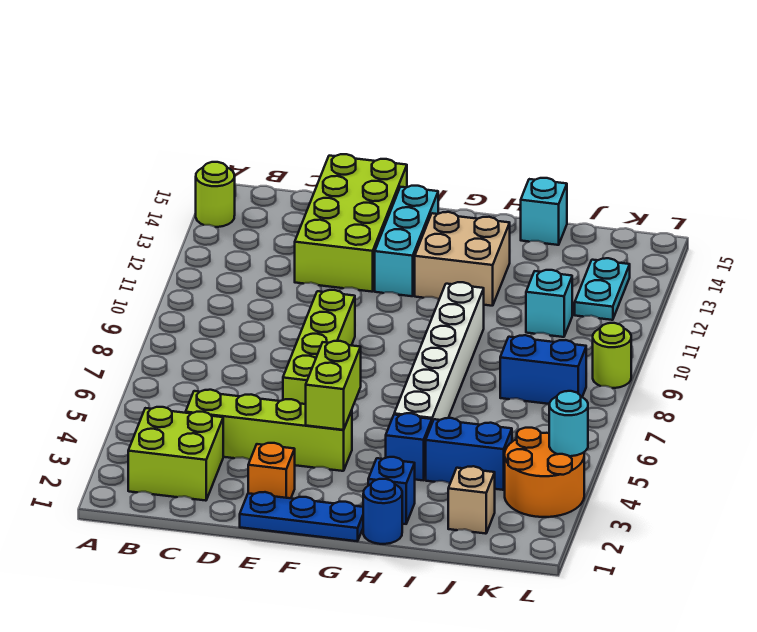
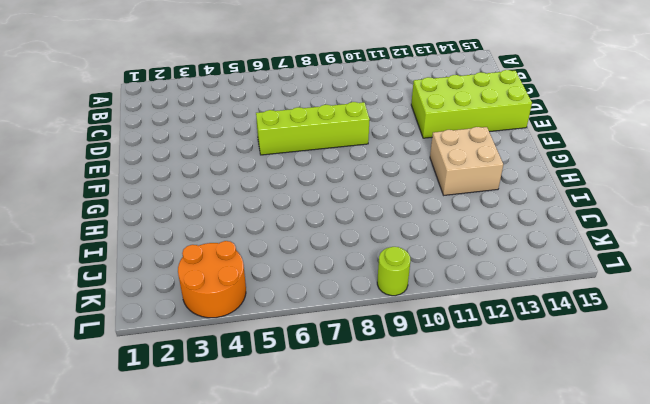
none -> lime round brick A14 level 1
none -> lime brick B2:C3 level 1
none -> lime brick C4:F4 level 1

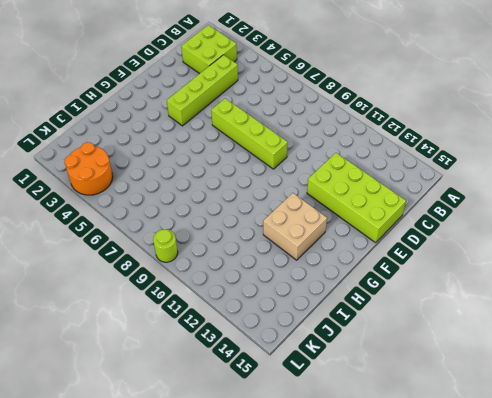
none -> lime round brick A14 level 1
none -> blue plate E1:G1 level 1
none -> orange brick E2 level 1

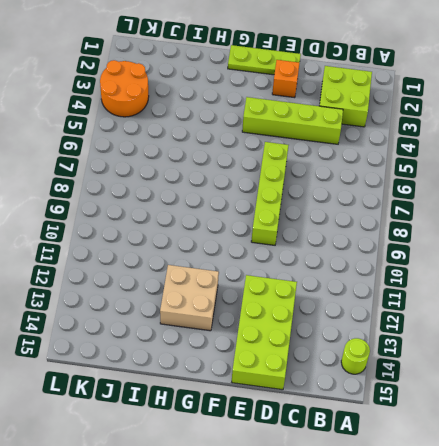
lime plate E1:G1 level 1 -> blue plate E1:G1 level 1
none -> cyan brick F12:F14 level 1
none -> blue round brick H1 level 1
none -> blue brick H2 level 1

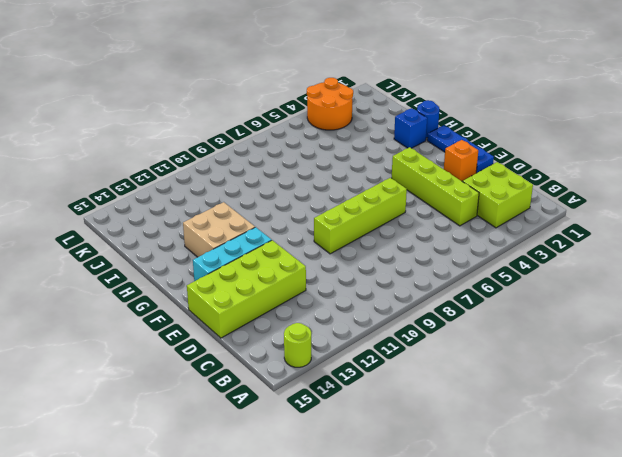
none -> blue brick H4 level 1
none -> white brick H5:H10 level 1
none -> blue brick I4:J4 level 1

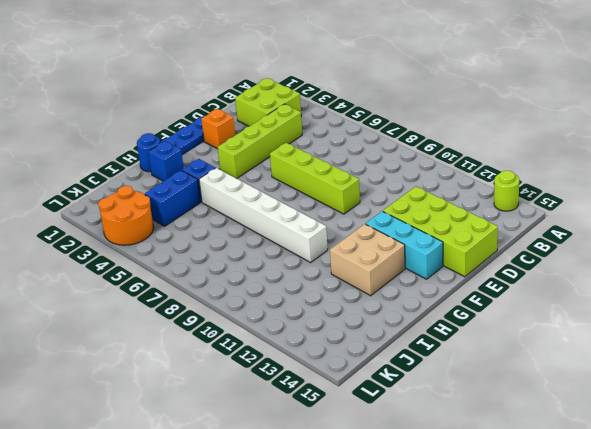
none -> cyan brick I15 level 1
none -> tan brick J2 level 1
none -> blue brick J8:K8 level 1

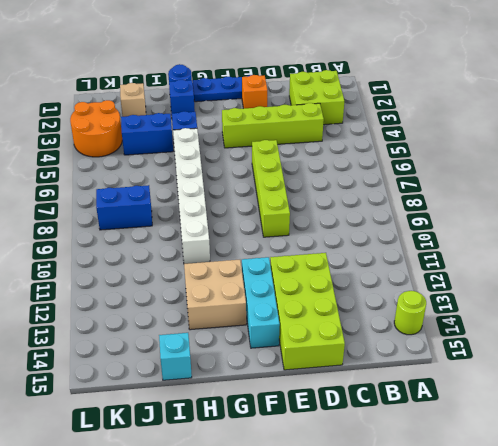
none -> cyan brick J11 level 1
none -> cyan plate K12:K13 level 1
none -> lime round brick L9 level 1

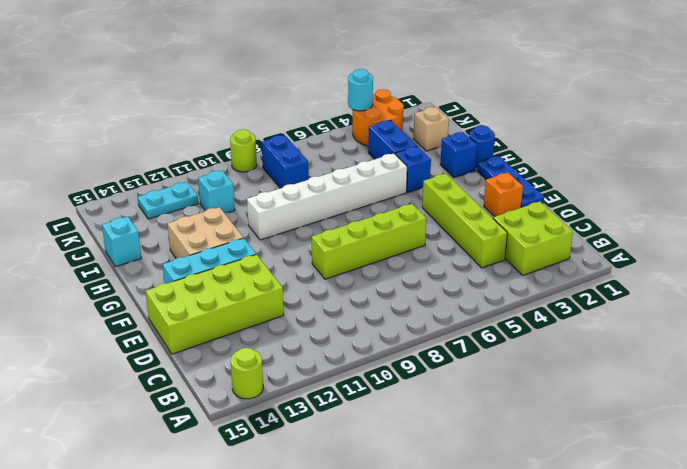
none -> lime brick F4:F5 level 2

